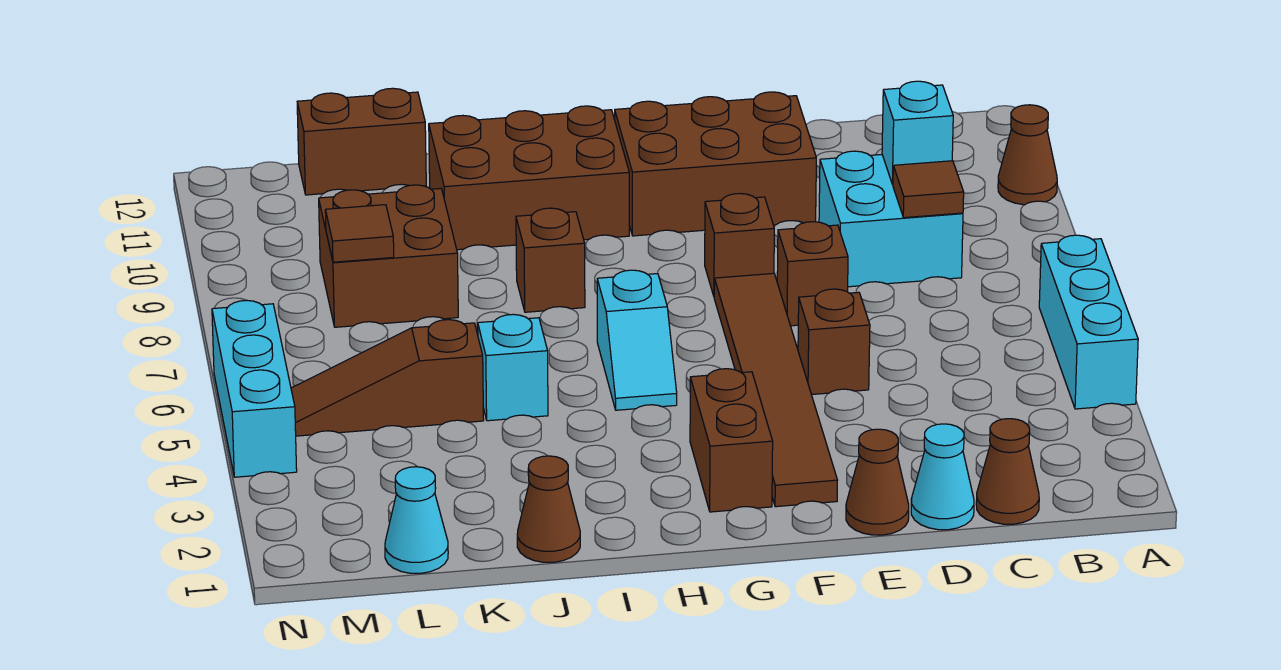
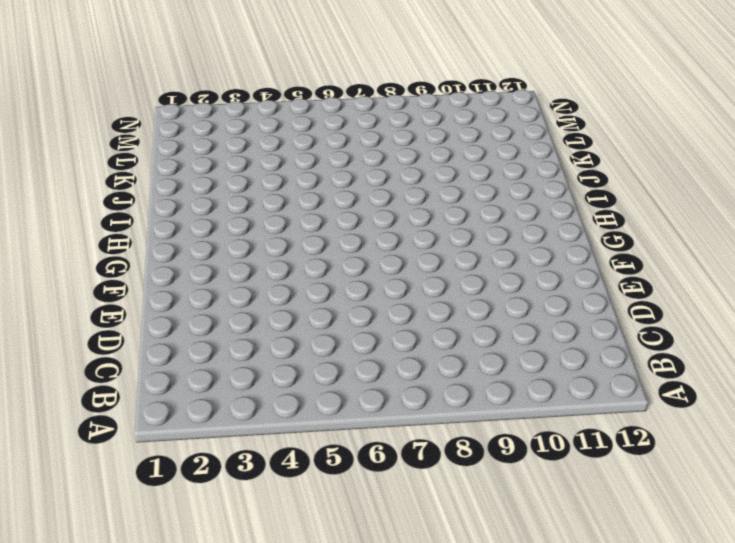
none -> cyan brick A4:A6 level 1
none -> brown cone A10 level 1
none -> brown cone C1 level 1

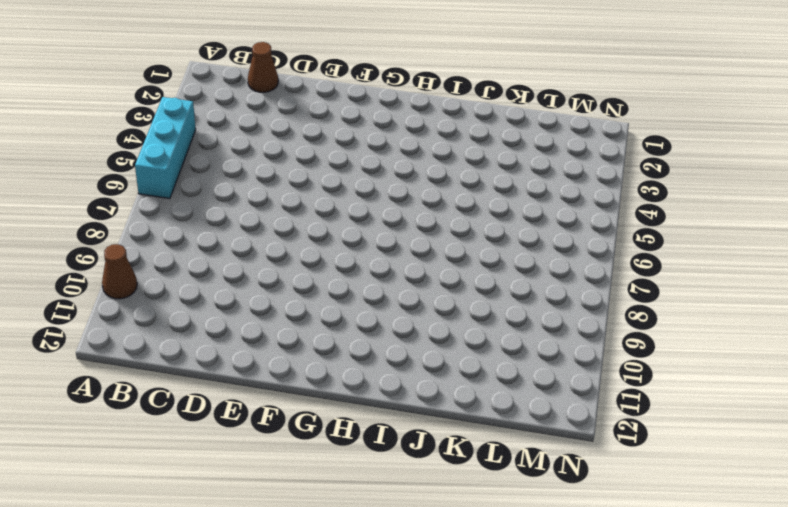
none -> cyan brick C8:D9 level 1
none -> cyan cone D1 level 1
none -> brown cone E1 level 1

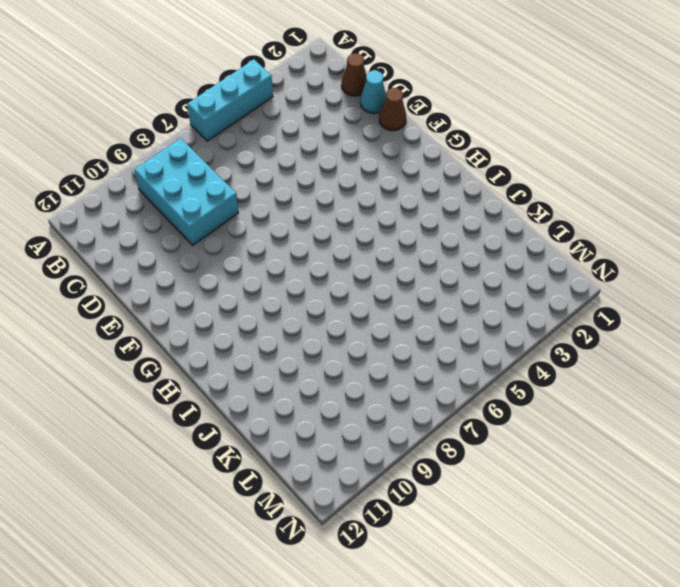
cyan brick B8:D9 level 1 -> cyan brick C8:D9 level 1
none -> brown cone A10 level 1
none -> brown brick E5 level 1
none -> brown brick E7 level 1

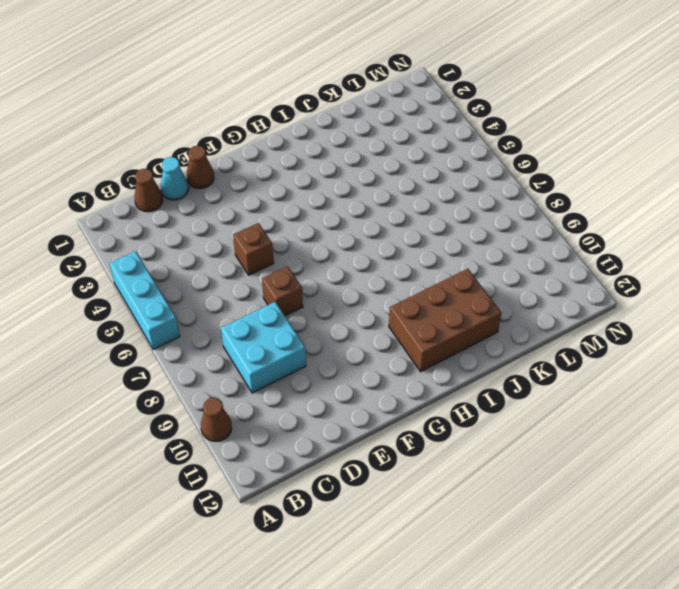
none -> brown brick E10:G11 level 1
none -> brown tile F2:F7 level 1
none -> brown brick F8 level 1

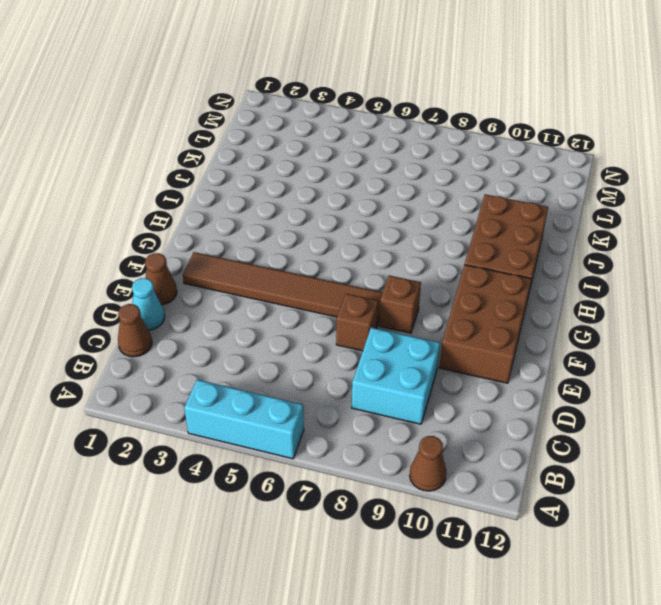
none -> brown brick E5 level 1
none -> brown brick G2:G3 level 1
none -> cyan slope H5:H6 level 1 top 6

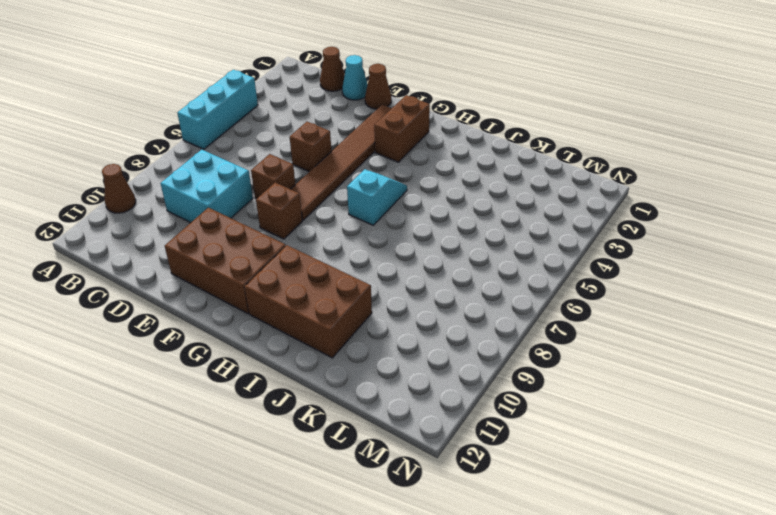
none -> brown brick I8 level 1
none -> brown cone J1 level 1
none -> cyan brick J5 level 1

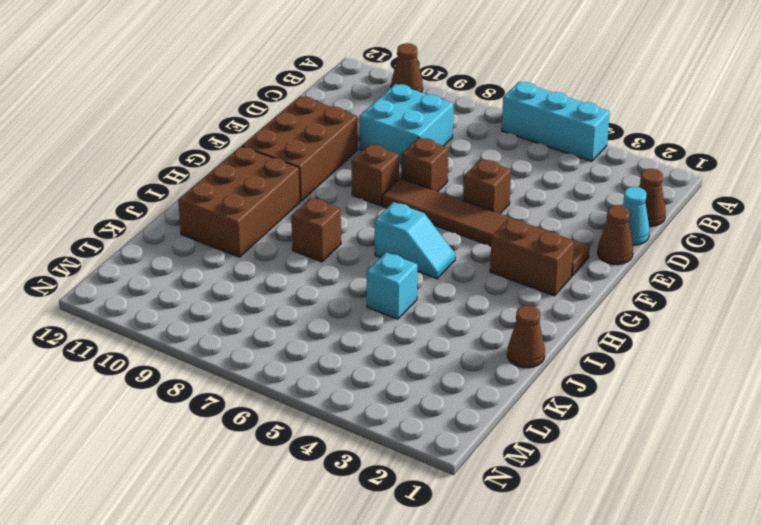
none -> brown slope K5:M5 level 1 top K
none -> brown brick K8:L9 level 1
none -> brown brick K12:L12 level 1

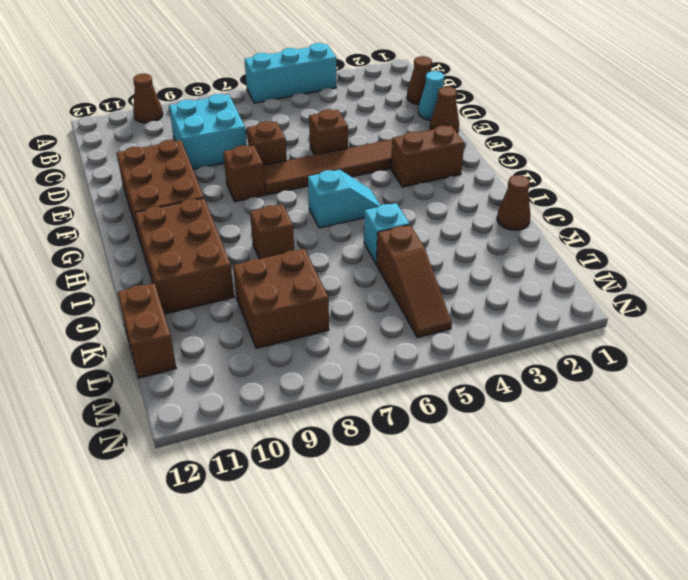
none -> cyan cone L1 level 1
none -> cyan brick N4:N6 level 1
none -> brown tile C8 level 2

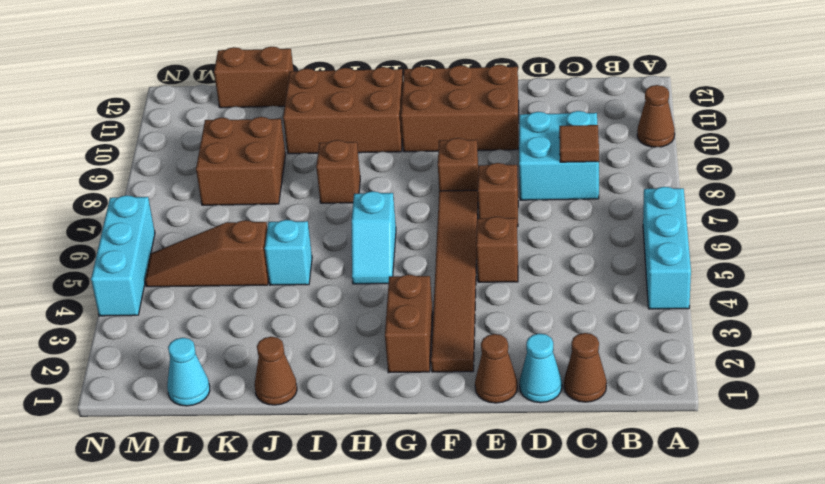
none -> cyan brick C9 level 2
none -> brown tile L8 level 2

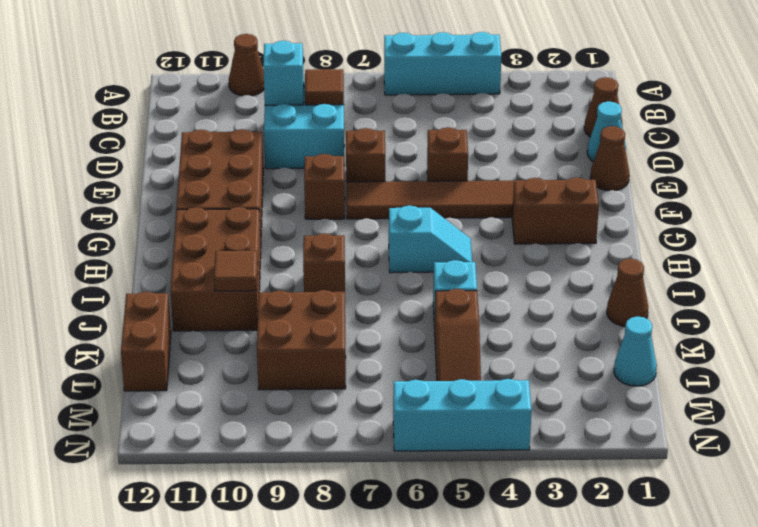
brown tile J10 level 2 -> brown tile L8 level 2

